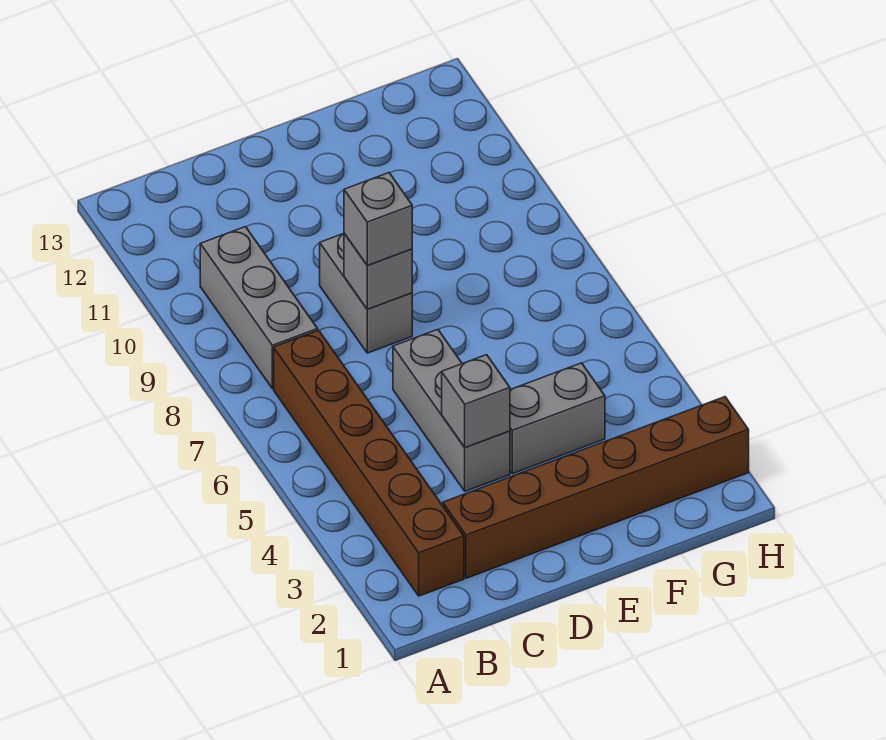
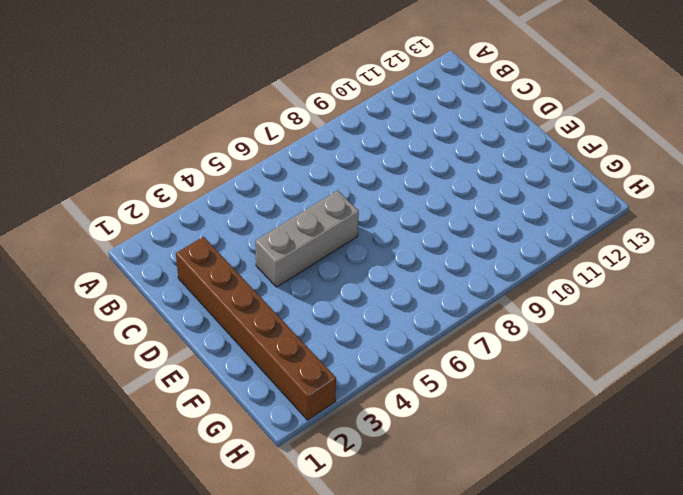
none -> brown brick B2:B7 level 1
none -> grey brick B8:B10 level 1

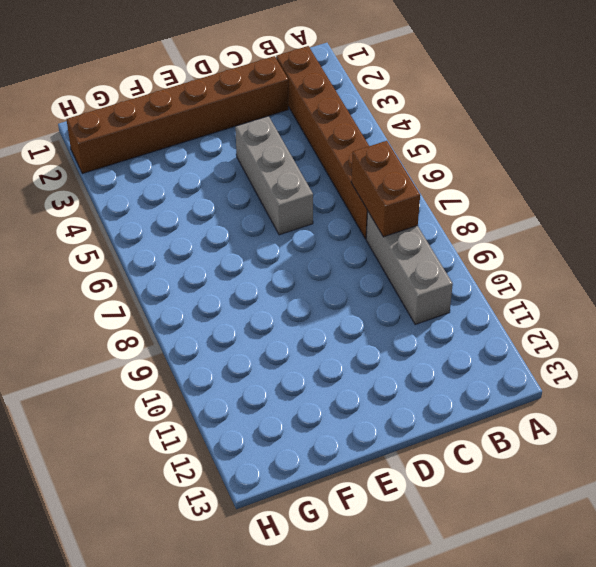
brown brick B7:B8 level 2 -> none
none -> grey brick D8:D9 level 1
none -> grey brick E4:F4 level 1

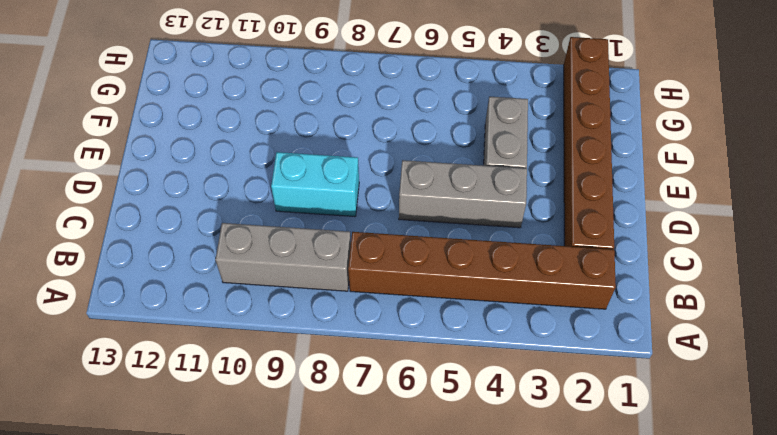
cyan brick D8:D9 level 1 -> grey brick D8:D9 level 1
none -> grey brick D4 level 2
none -> grey brick D8 level 2

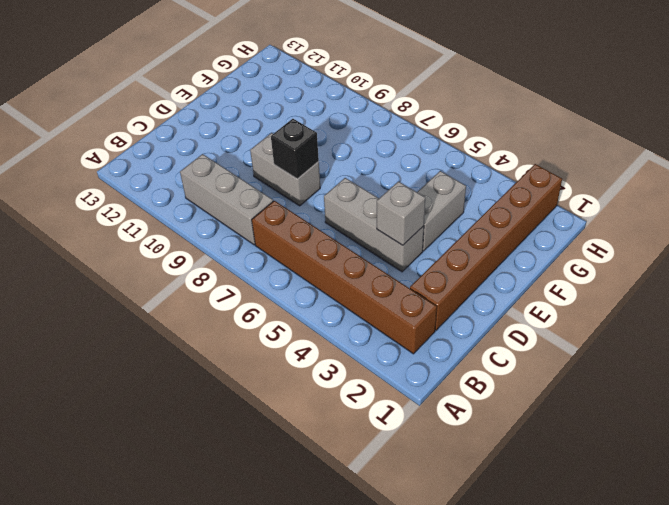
black brick D8 level 2 -> grey brick D8 level 2
none -> grey brick D8 level 3

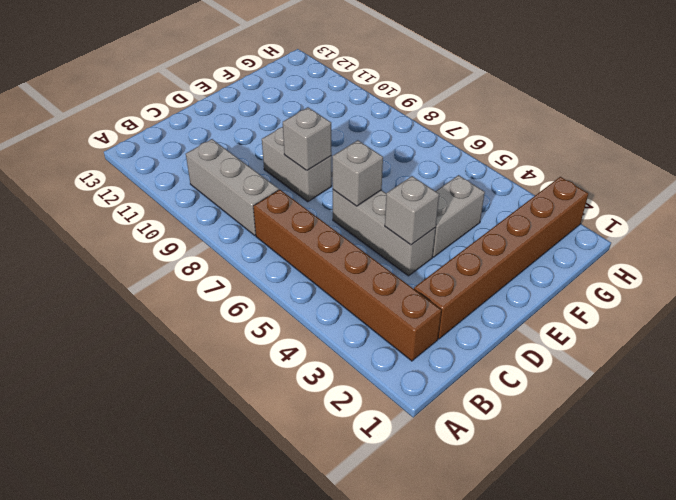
grey brick D6 level 2 -> grey brick D8 level 3

